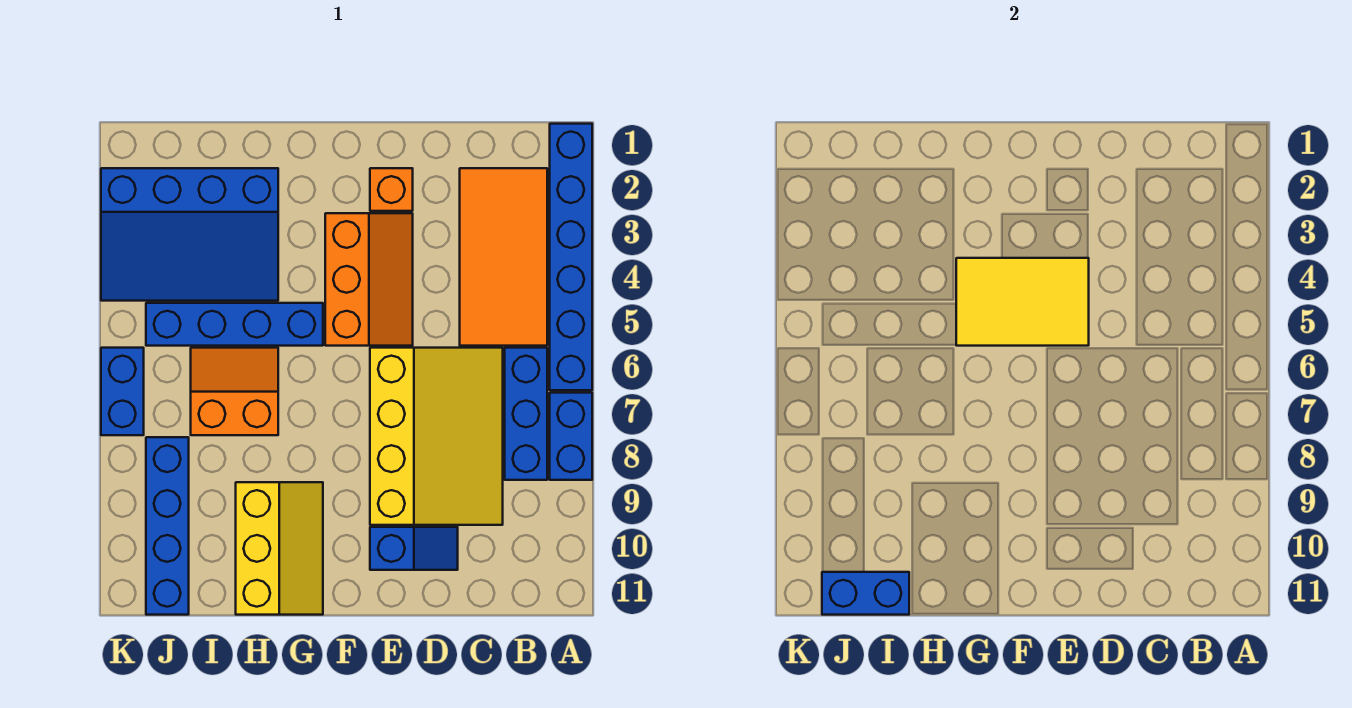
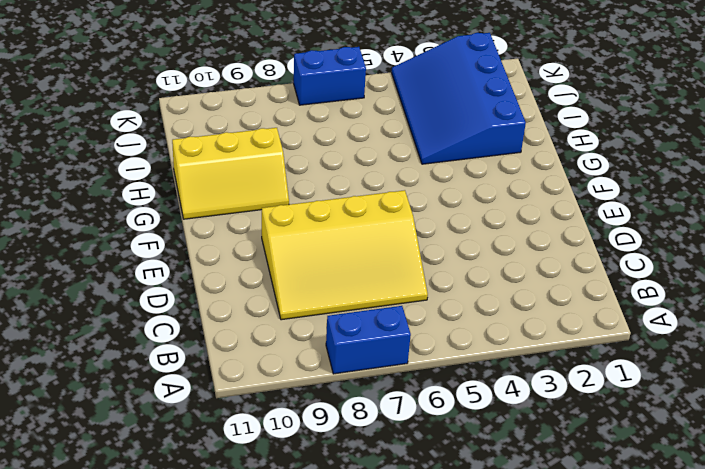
none -> blue brick A1:A6 level 1
none -> orange tile B2:C5 level 1
none -> blue brick B6:B8 level 1

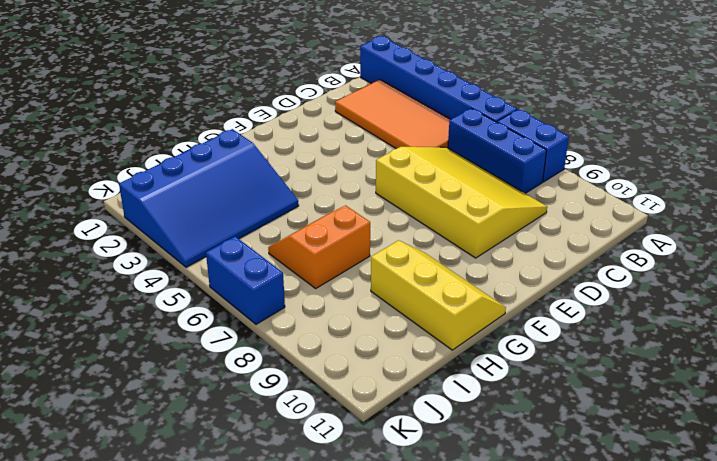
none -> blue slope D10:E10 level 1 top E
none -> orange brick E2 level 1
none -> orange slope E3:F5 level 1 top F

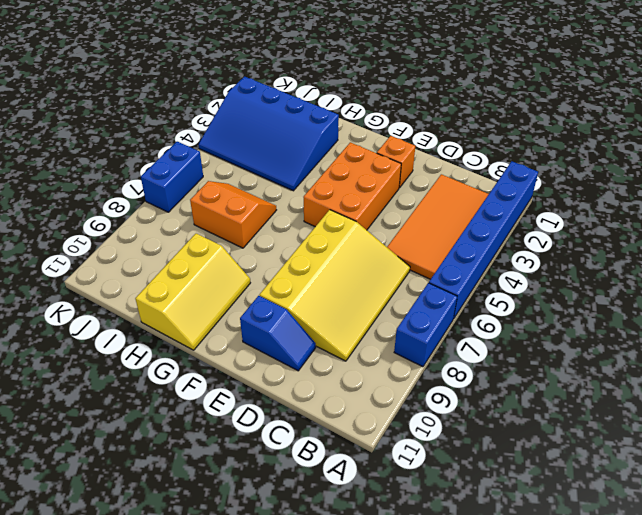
orange brick E3:F5 level 1 -> orange slope E3:F5 level 1 top F
none -> blue brick B6:B8 level 1
none -> blue brick G5:J5 level 1
none -> blue brick J8:J11 level 1

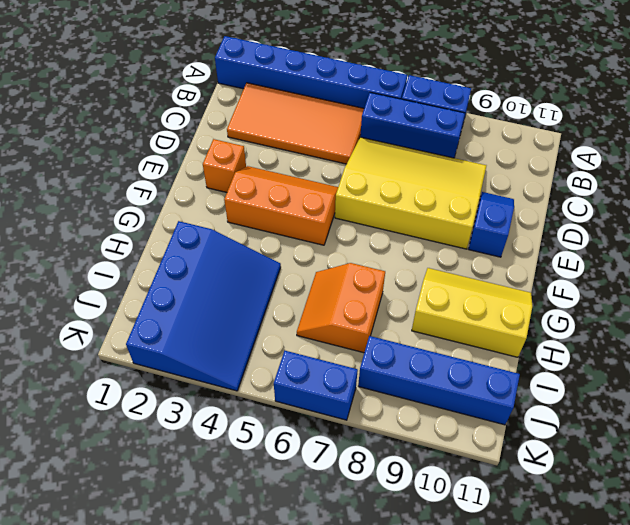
none -> blue brick G5:J5 level 1
none -> yellow tile E4:G5 level 2
none -> blue brick I11:J11 level 2

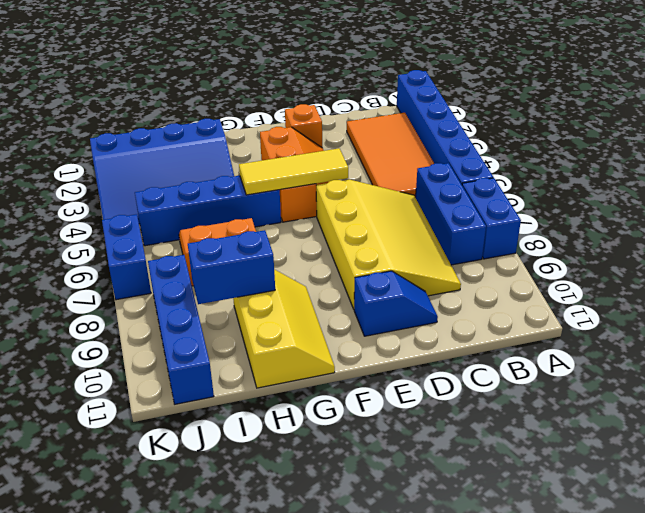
yellow tile E5:G5 level 2 -> yellow tile E4:G5 level 2
blue brick H9:I9 level 2 -> blue brick I11:J11 level 2

